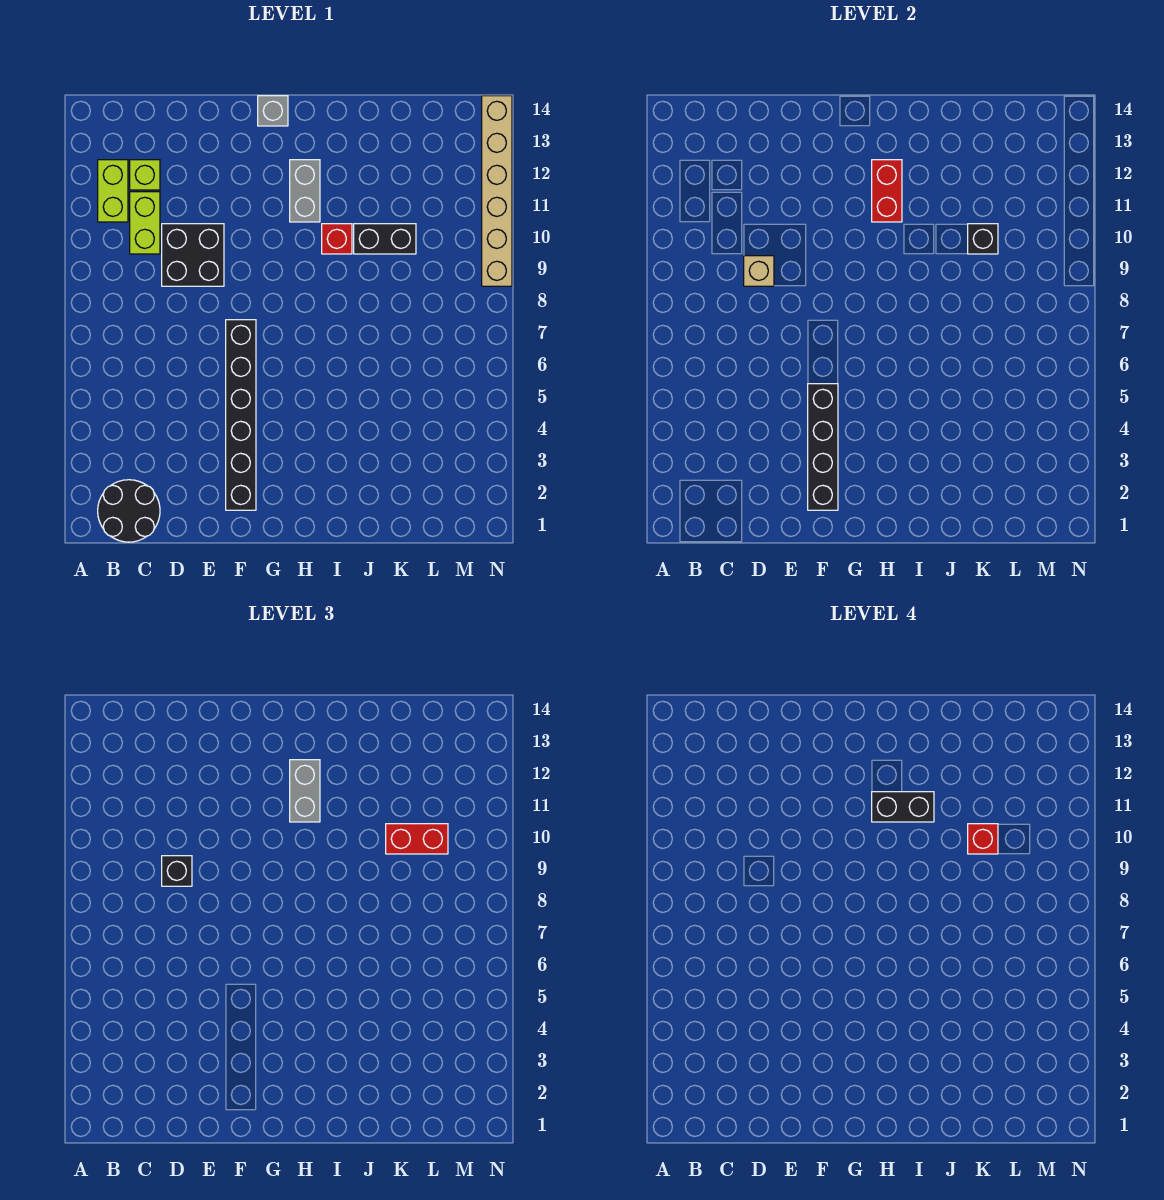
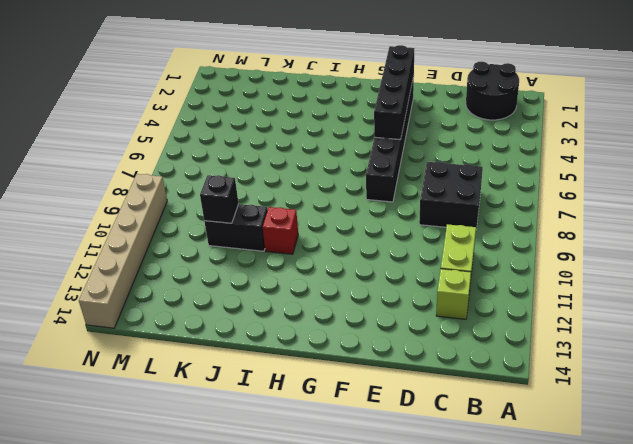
black brick C7:D8 level 1 -> black brick D9:E10 level 1
none -> lime brick B11:B12 level 1
none -> grey brick G14 level 1
none -> grey brick H11:H12 level 1

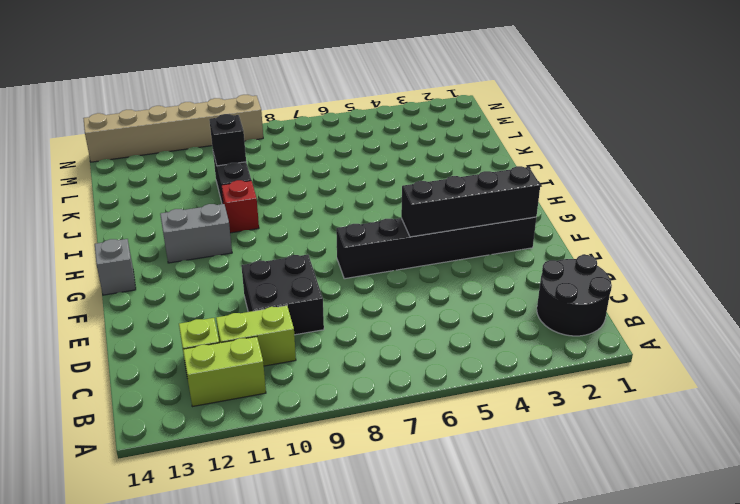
none -> tan brick D9 level 2
none -> red brick H11:H12 level 2
none -> black brick D9 level 3

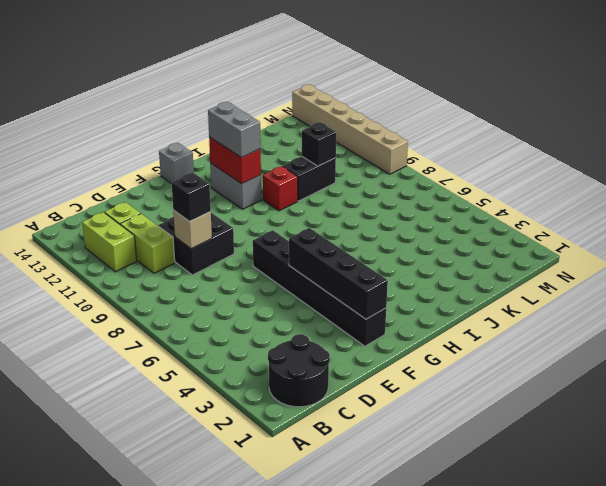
none -> red brick K10:L10 level 3
none -> black brick H11:I11 level 4
none -> red brick K10 level 4

